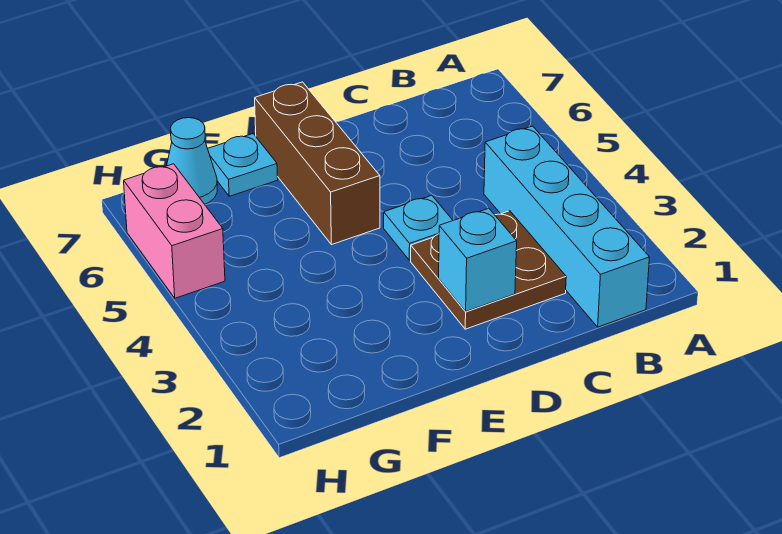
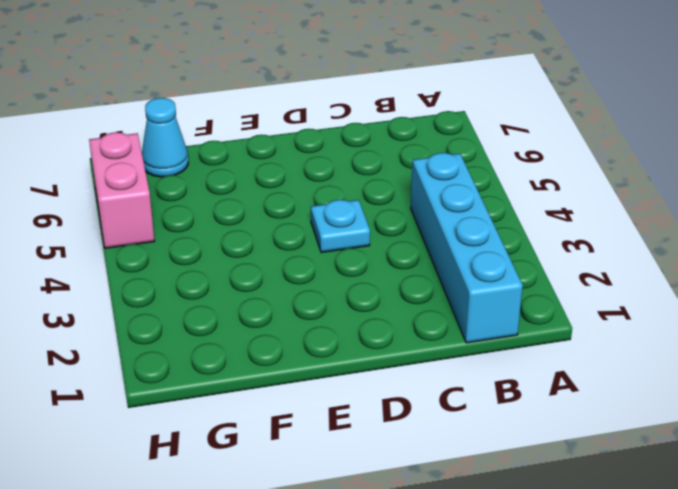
none -> brown plate C2:D3 level 1
none -> brown brick E5:E7 level 1

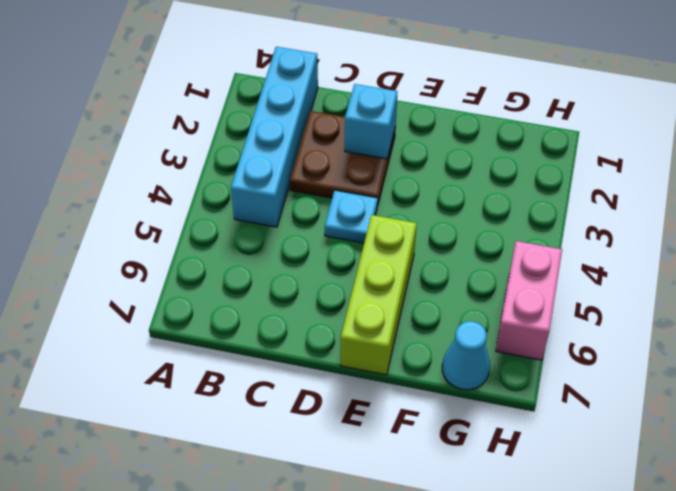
lime brick E5:E7 level 1 -> brown brick E5:E7 level 1
none -> cyan plate F7 level 1

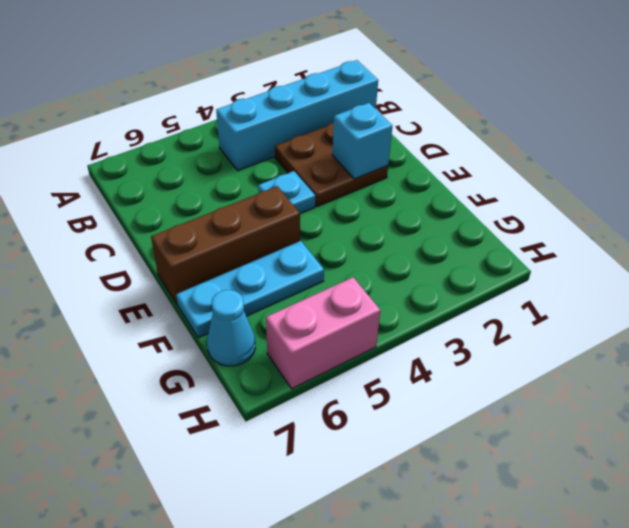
cyan plate F5:F7 level 1 -> cyan plate F7 level 1

